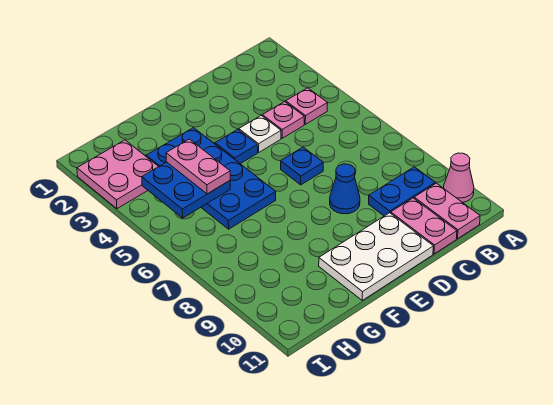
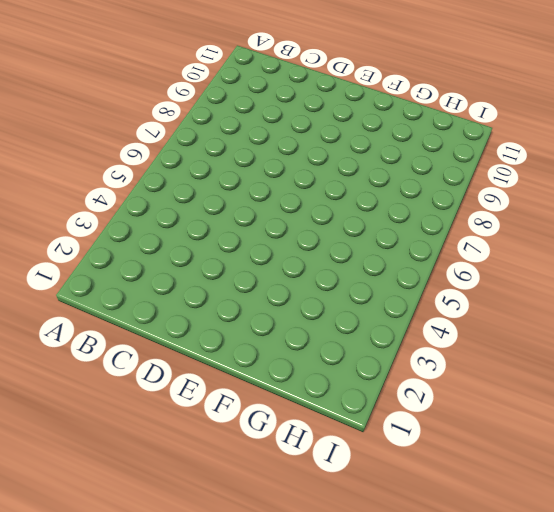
none -> pink cone A10 level 1
none -> pink plate B4 level 1
none -> blue plate B9:C9 level 1

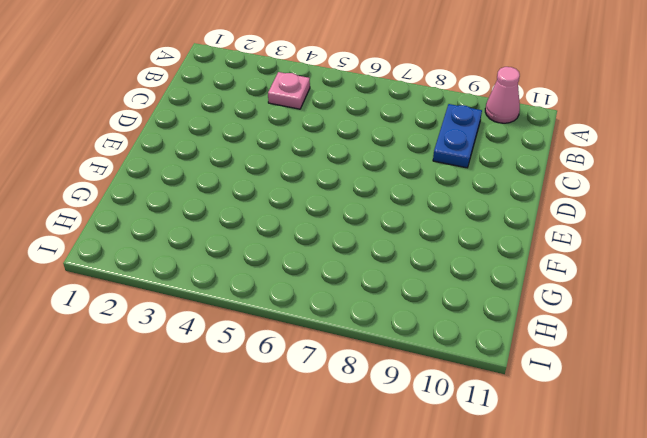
none -> pink plate B10:B11 level 1
none -> pink plate C4 level 1
none -> pink plate C10:C11 level 1

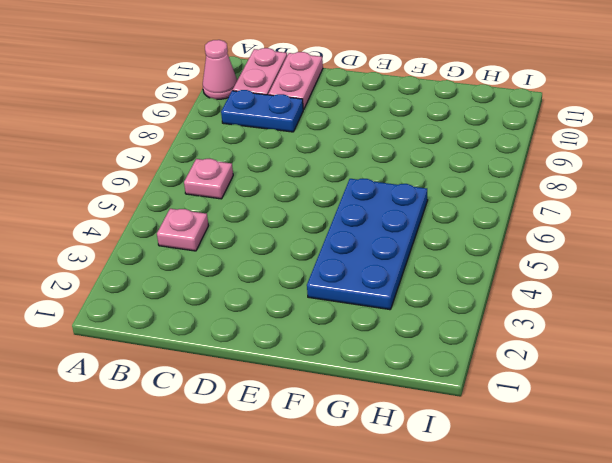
pink plate B6 level 1 -> pink plate C4 level 1
none -> white plate D4 level 1
none -> blue plate D6 level 1
none -> blue cone D8 level 1

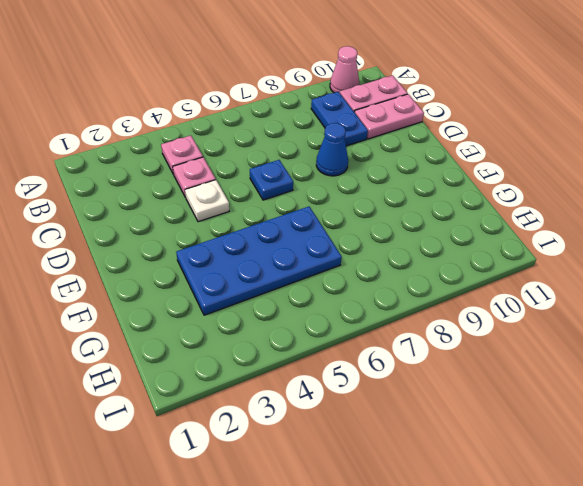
none -> white plate D10:F11 level 1
none -> blue plate E4 level 1
none -> pink plate H2:I3 level 1

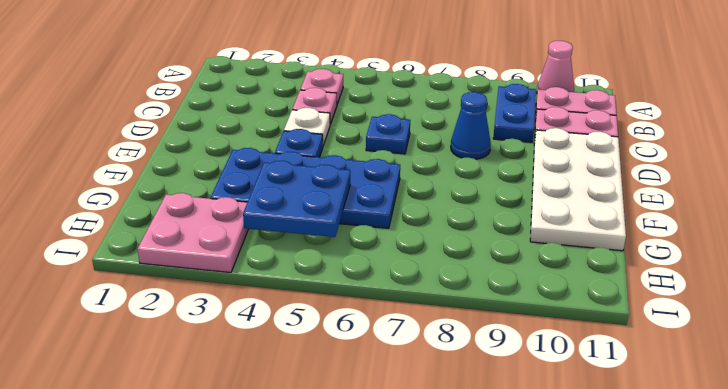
white plate D10:G11 level 1 -> white plate D10:F11 level 1
none -> pink plate G4:G5 level 3

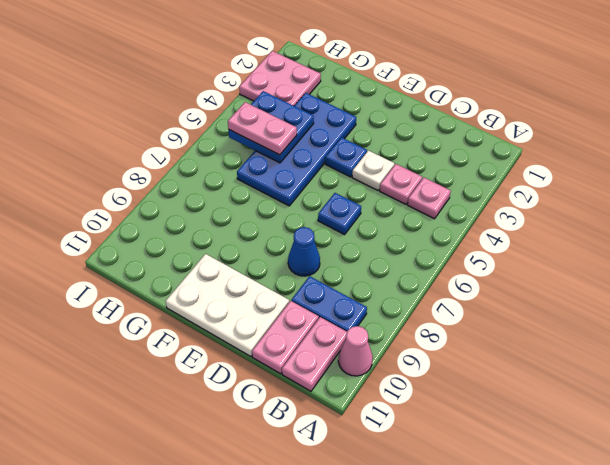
pink plate G5:H5 level 3 -> pink plate G4:G5 level 3

